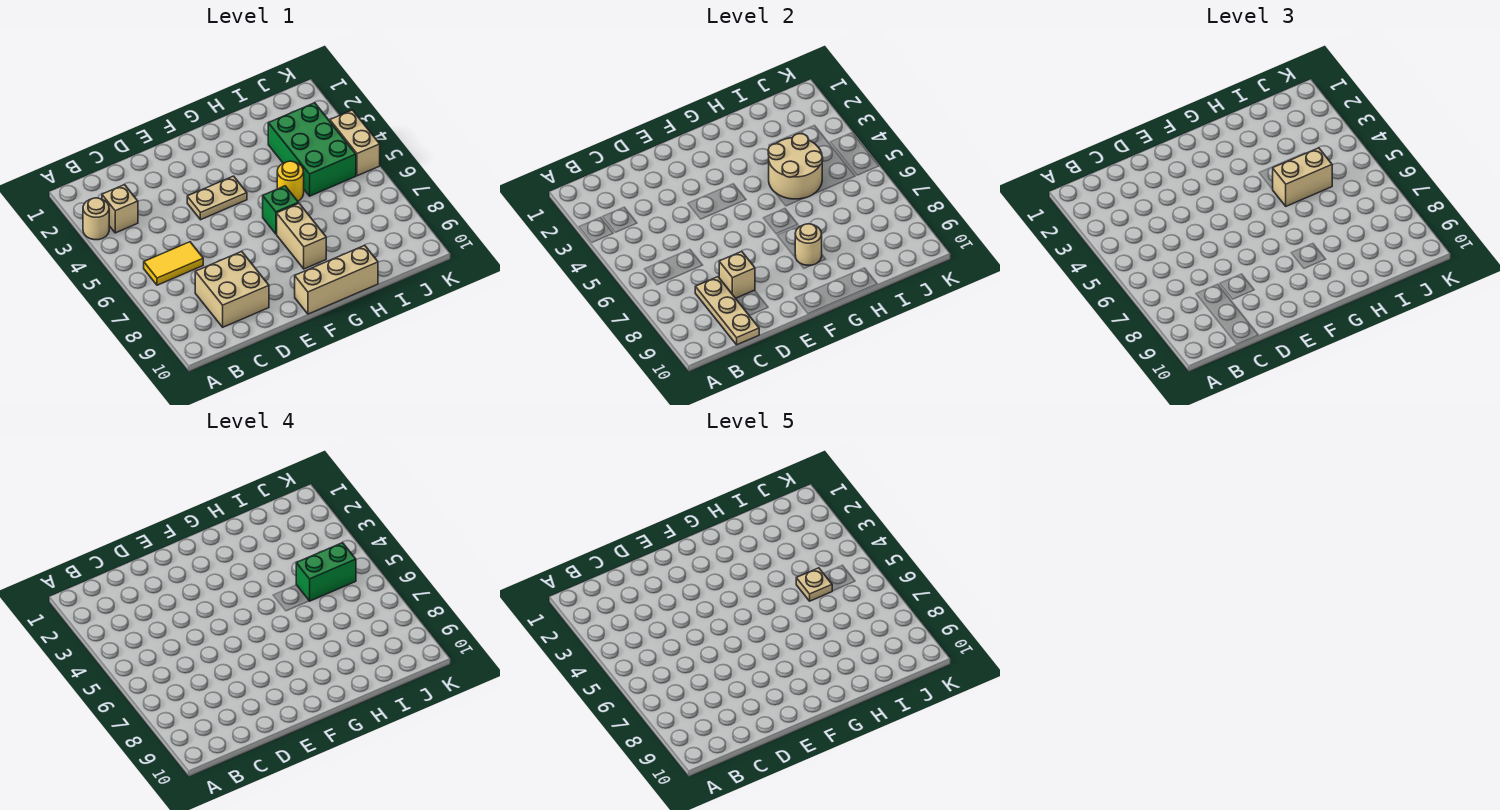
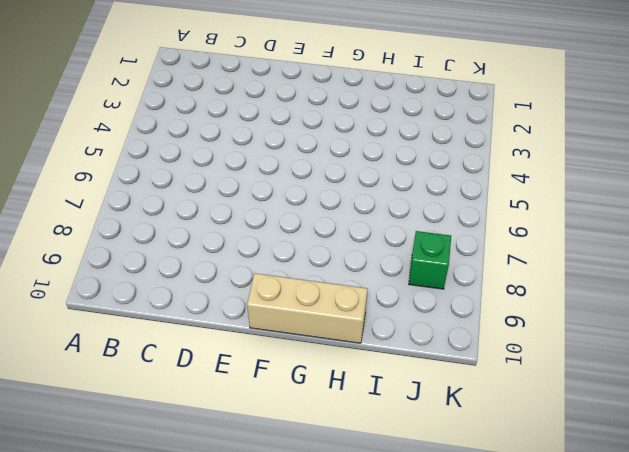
green brick J8 level 1 -> green brick G6 level 1
none -> tan round brick A3 level 1
none -> tan brick B3 level 1
none -> yellow tile B6:C6 level 1

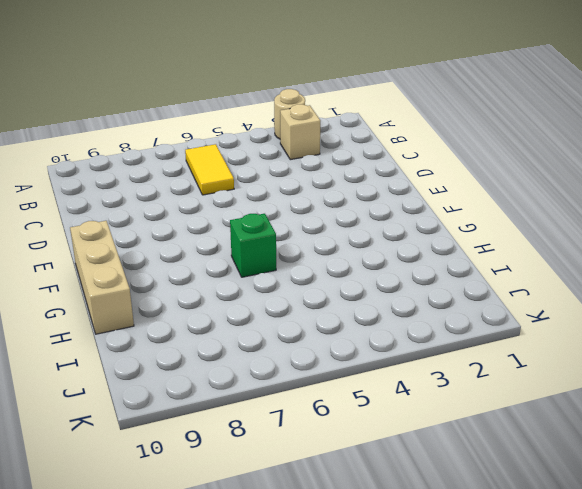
none -> tan brick C8:D9 level 1
none -> tan plate E4:F4 level 1
none -> tan brick G7:G8 level 1

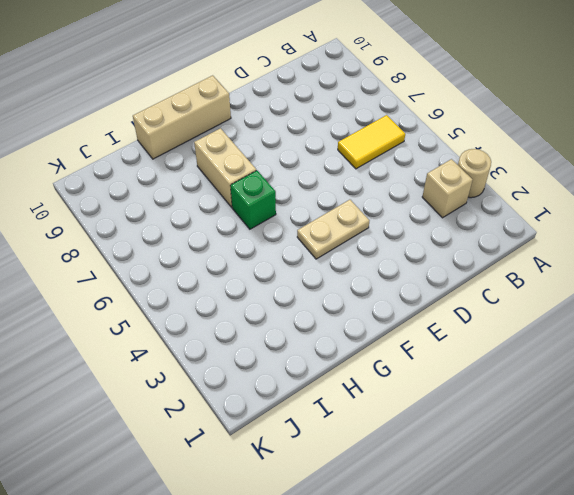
none -> tan brick C8:D9 level 1
none -> yellow round brick H5 level 1
none -> green brick I3:J5 level 1

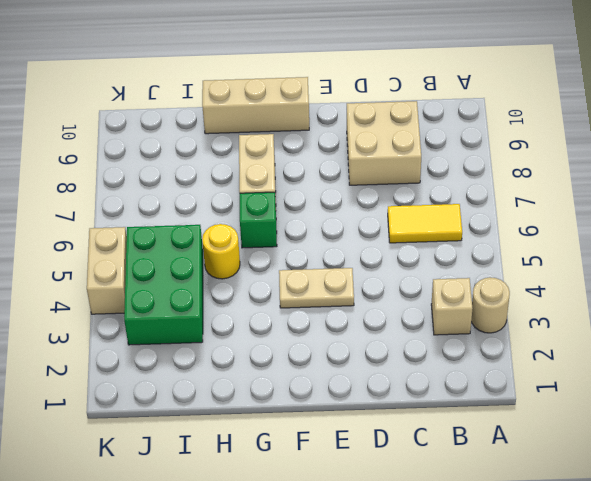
none -> tan plate C8:C10 level 2
none -> tan brick D8 level 2
none -> tan round brick G8 level 2

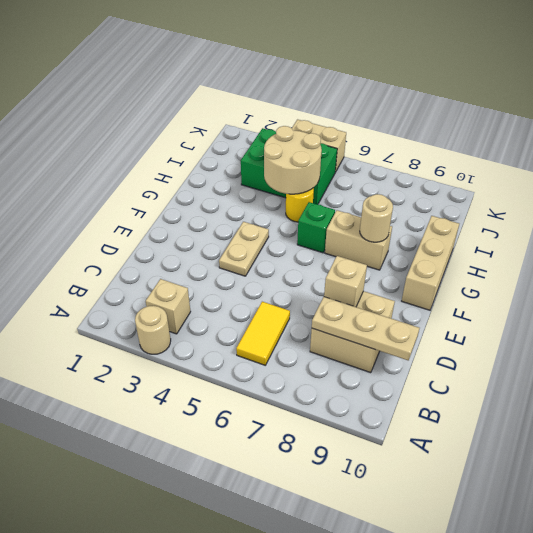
none -> tan brick H5:I5 level 3
none -> green brick I5:J5 level 4
none -> tan plate I5 level 5

